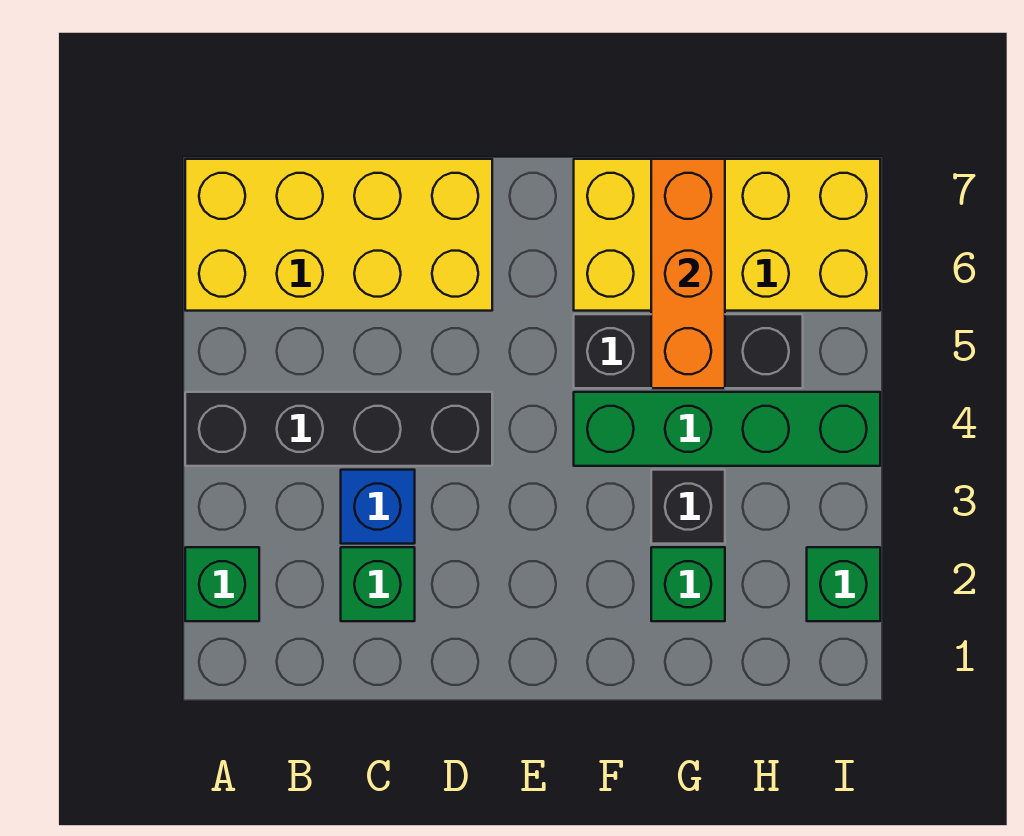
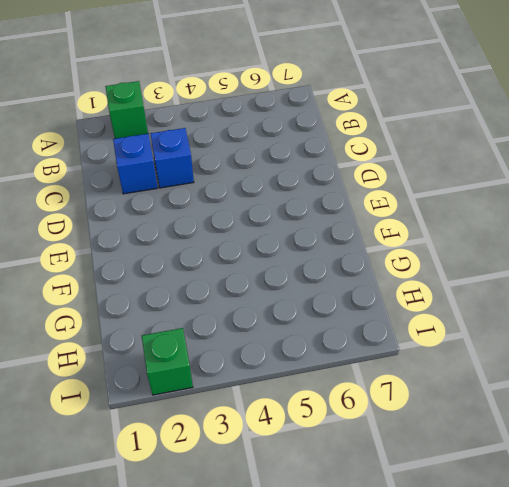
blue brick C2 level 1 -> green brick C2 level 1
none -> black brick A4:D4 level 1
none -> yellow brick A6:D7 level 1
none -> green brick F4:I4 level 1

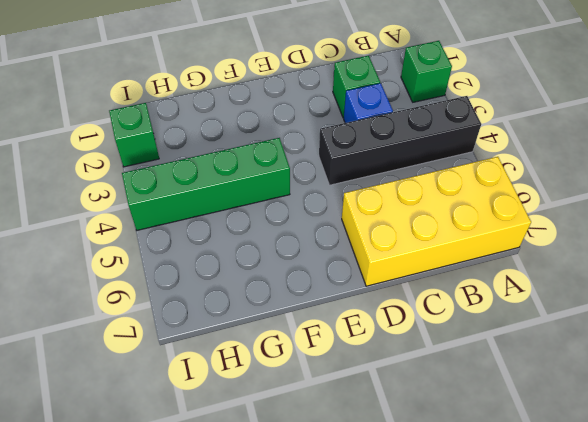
none -> black brick F5:H5 level 1
none -> yellow brick F6:I7 level 1
none -> green brick G2 level 1

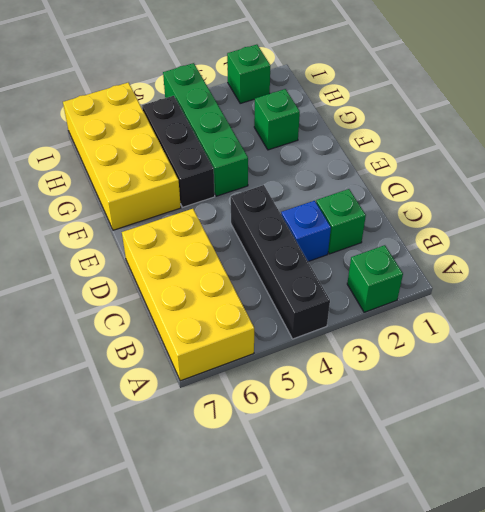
none -> black brick G3 level 1
none -> orange brick G5:G7 level 2

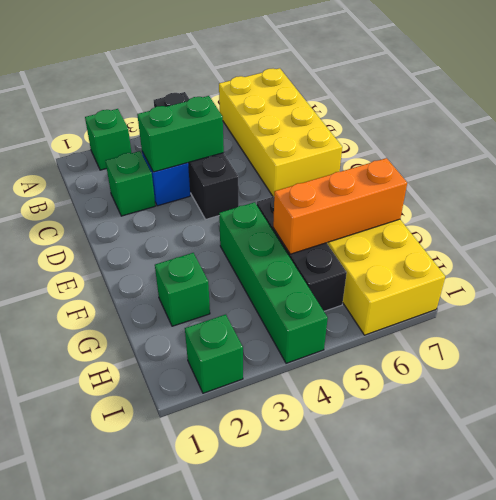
green brick C3:C4 level 2 -> none
none -> black brick G3 level 1

